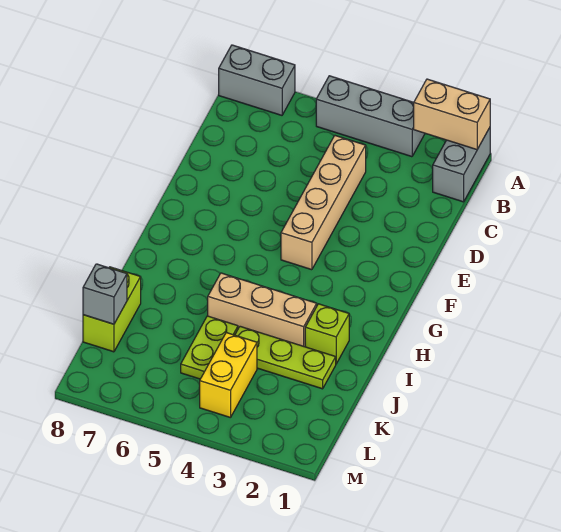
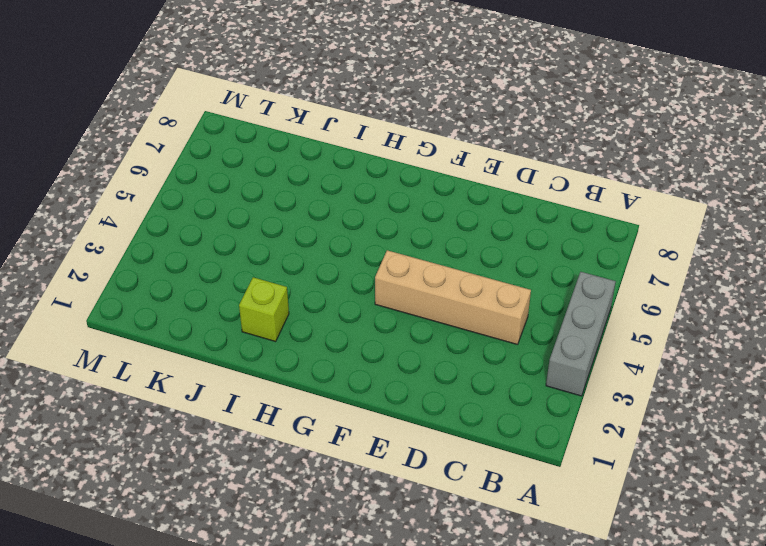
none -> grey brick A1:B1 level 1
none -> grey brick A7:A8 level 1
none -> tan brick I3:I5 level 1

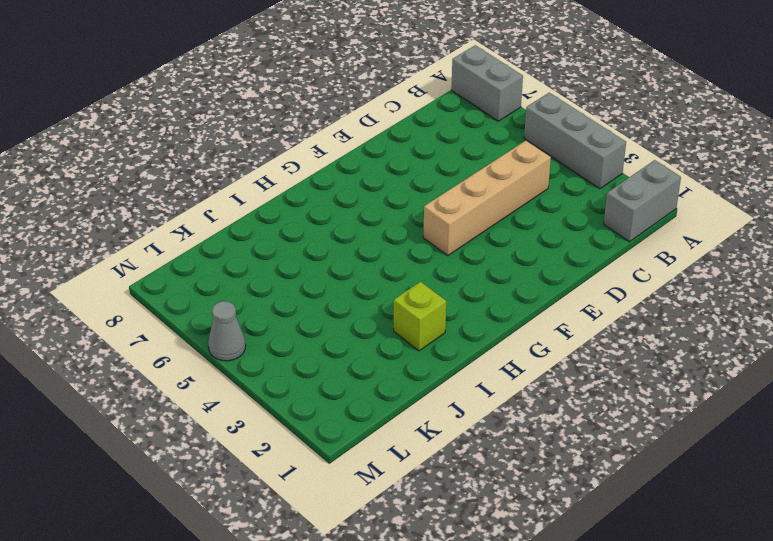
grey cone M5 level 1 -> none
none -> tan brick I3:I5 level 1
none -> lime plate J2:J4 level 1
none -> lime plate J5:K5 level 1

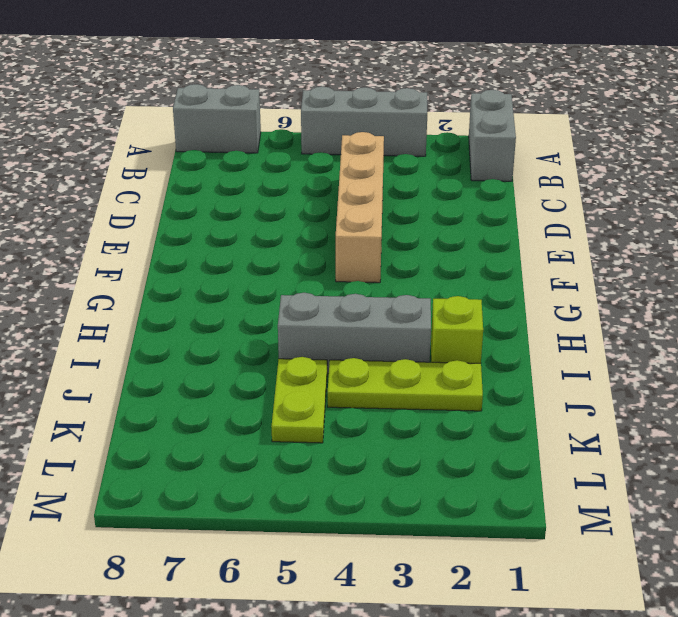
grey brick I3:I5 level 1 -> tan brick I3:I5 level 1
none -> lime brick J8:K8 level 1
none -> yellow brick K4:L4 level 1
none -> tan brick A1:A2 level 2

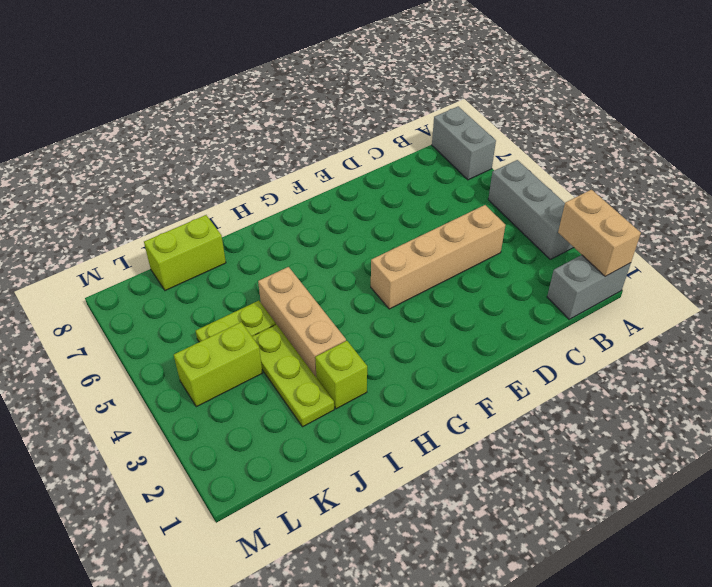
lime brick K4:L4 level 1 -> yellow brick K4:L4 level 1
none -> grey brick K8 level 2

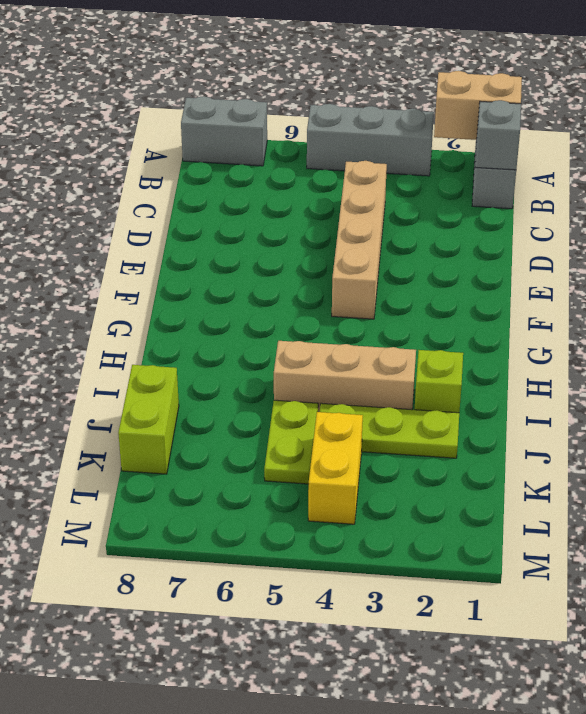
grey brick B1 level 2 -> grey brick K8 level 2

